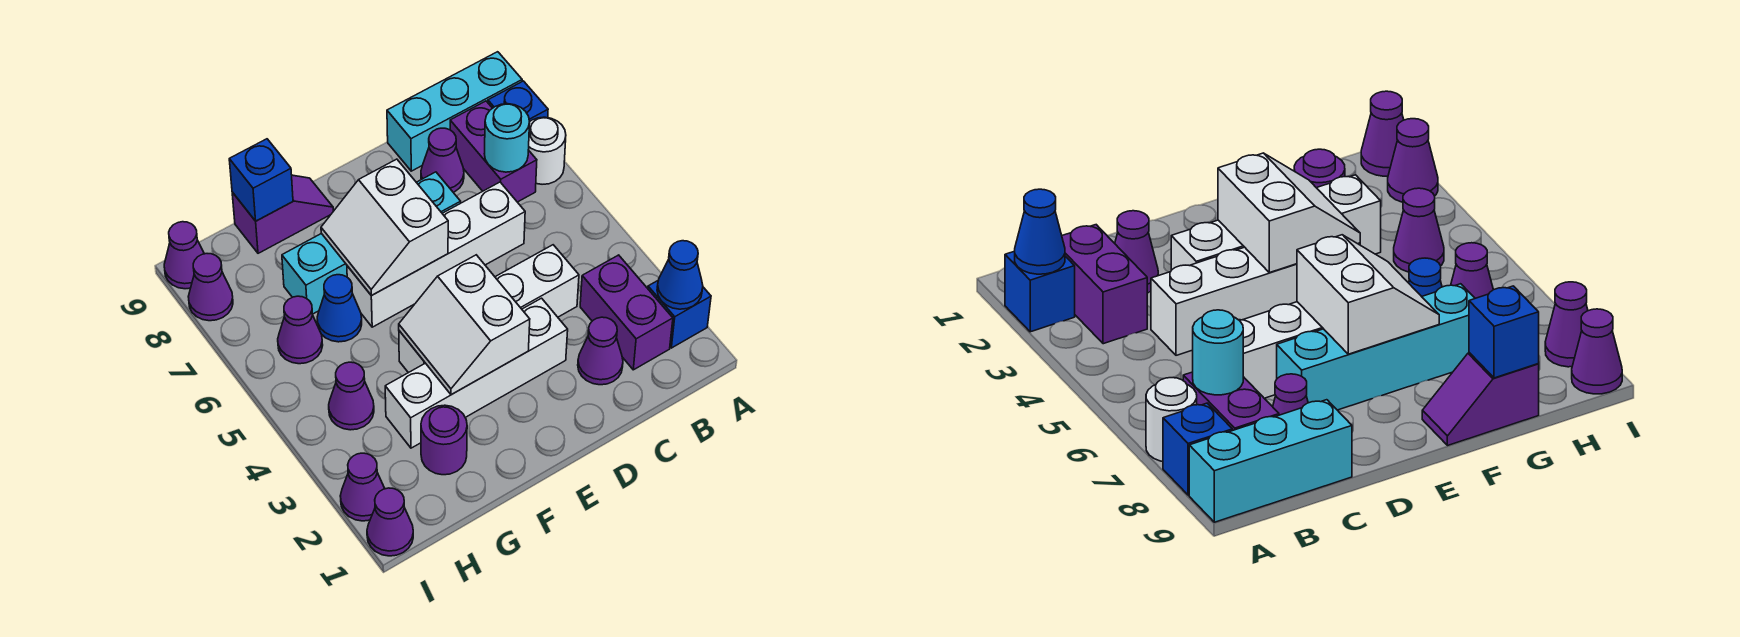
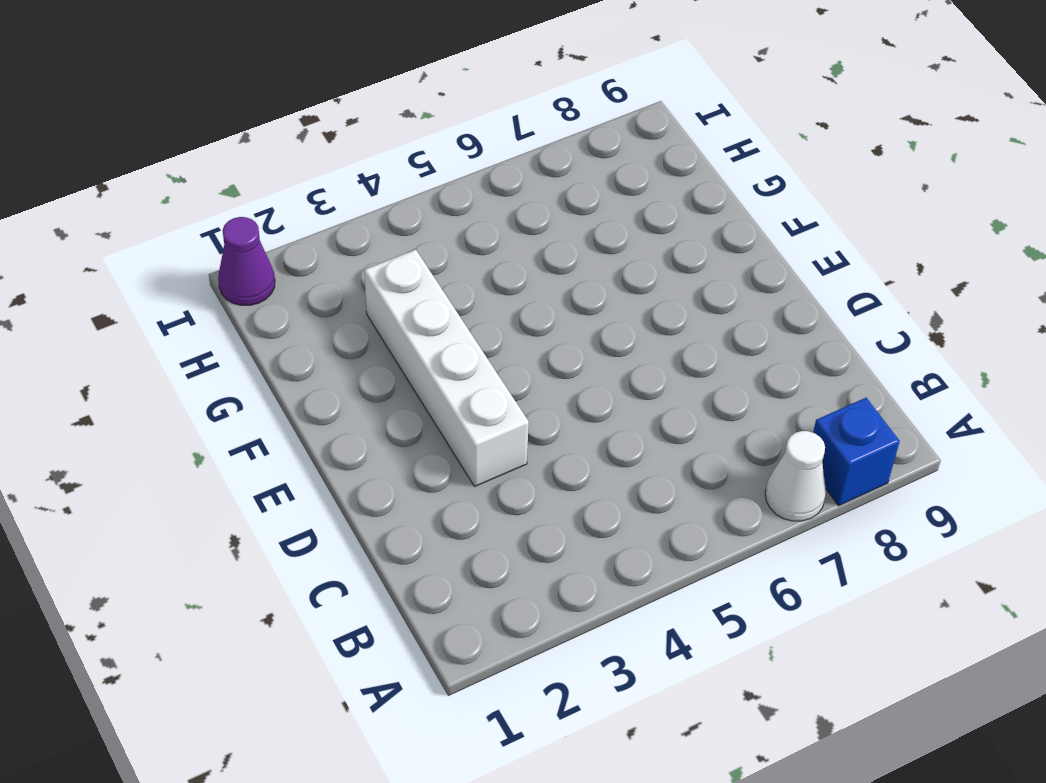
white cone A7 level 1 -> white round brick A7 level 1
none -> blue brick A2 level 1
none -> cyan brick A9:C9 level 1
none -> purple brick B2:B3 level 1

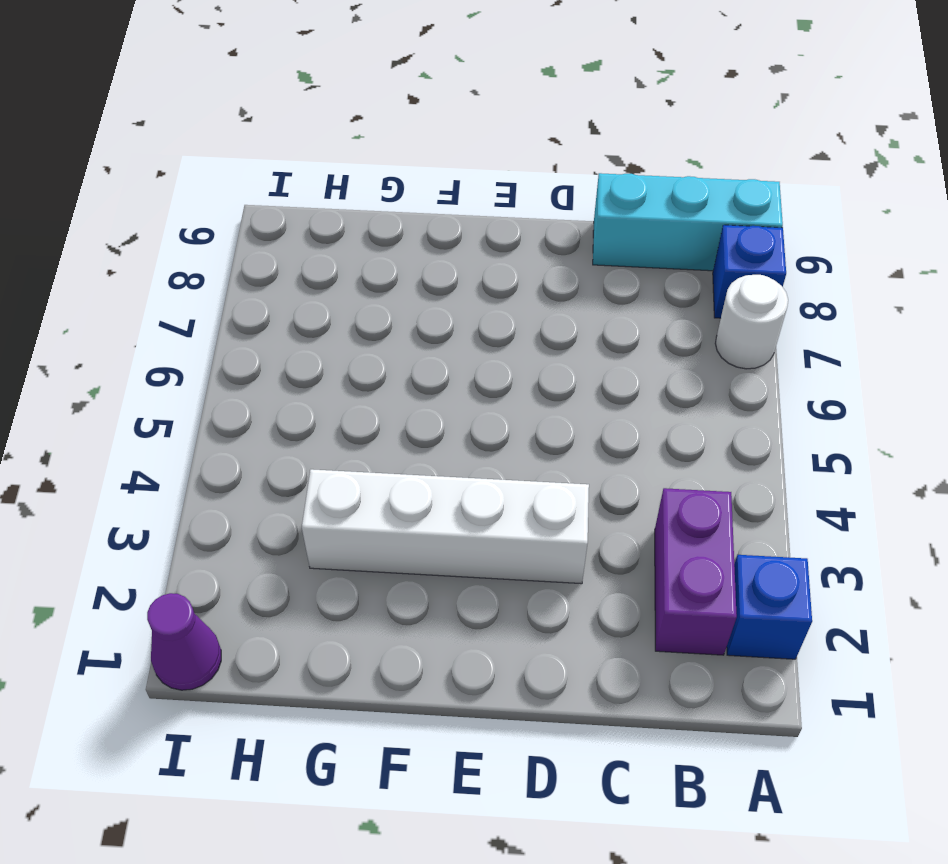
none -> purple brick B7:B8 level 1
none -> purple cone C2 level 1
none -> white brick C4:F4 level 1

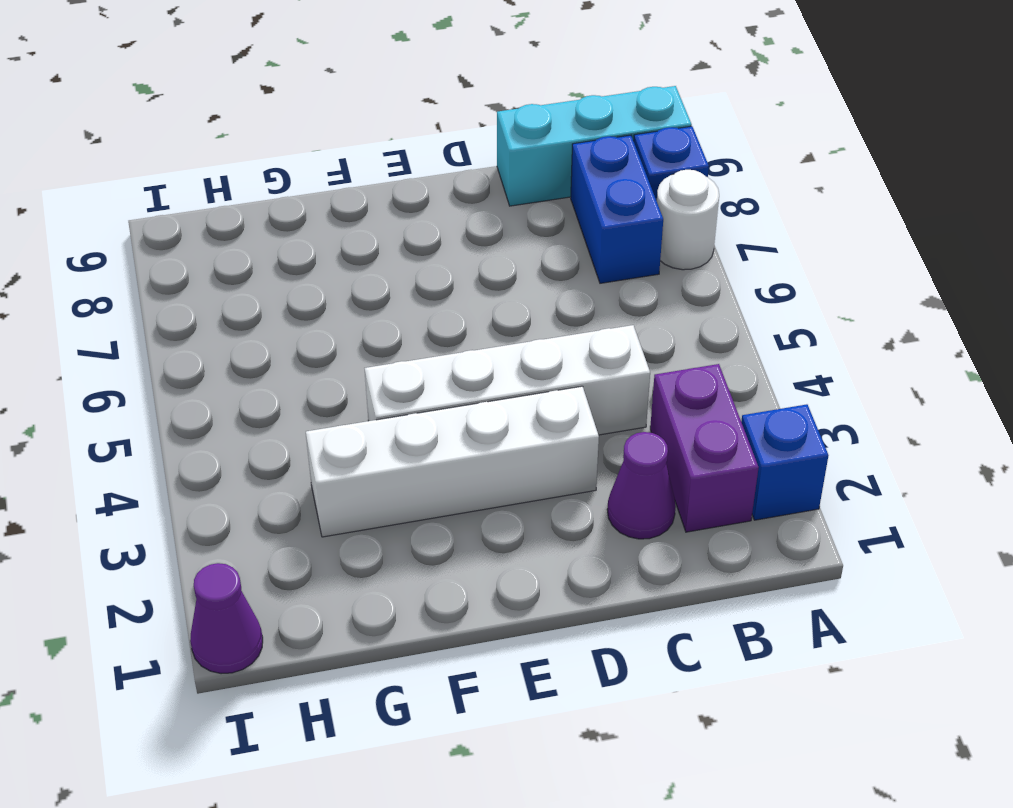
blue brick B7:B8 level 1 -> purple brick B7:B8 level 1
none -> white brick C6:F6 level 1
none -> purple cone C8 level 1
none -> cyan brick D7:G7 level 1

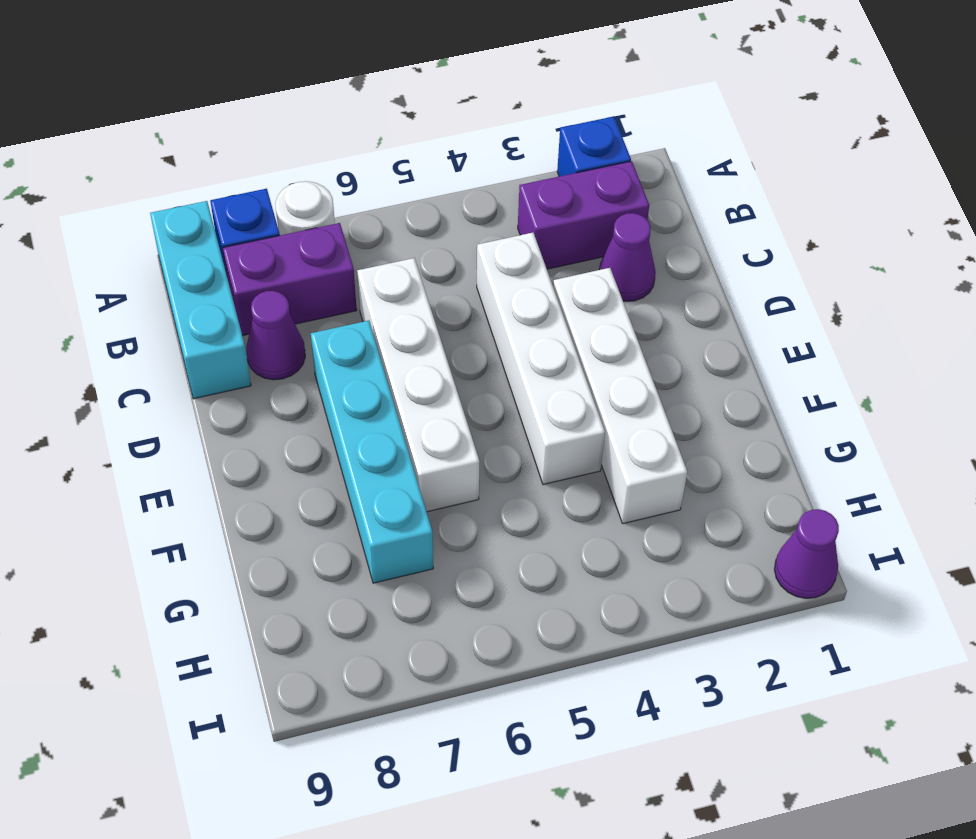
none -> purple slope F9:G9 level 1 top G
none -> purple round brick G2 level 1
none -> blue cone G6 level 1

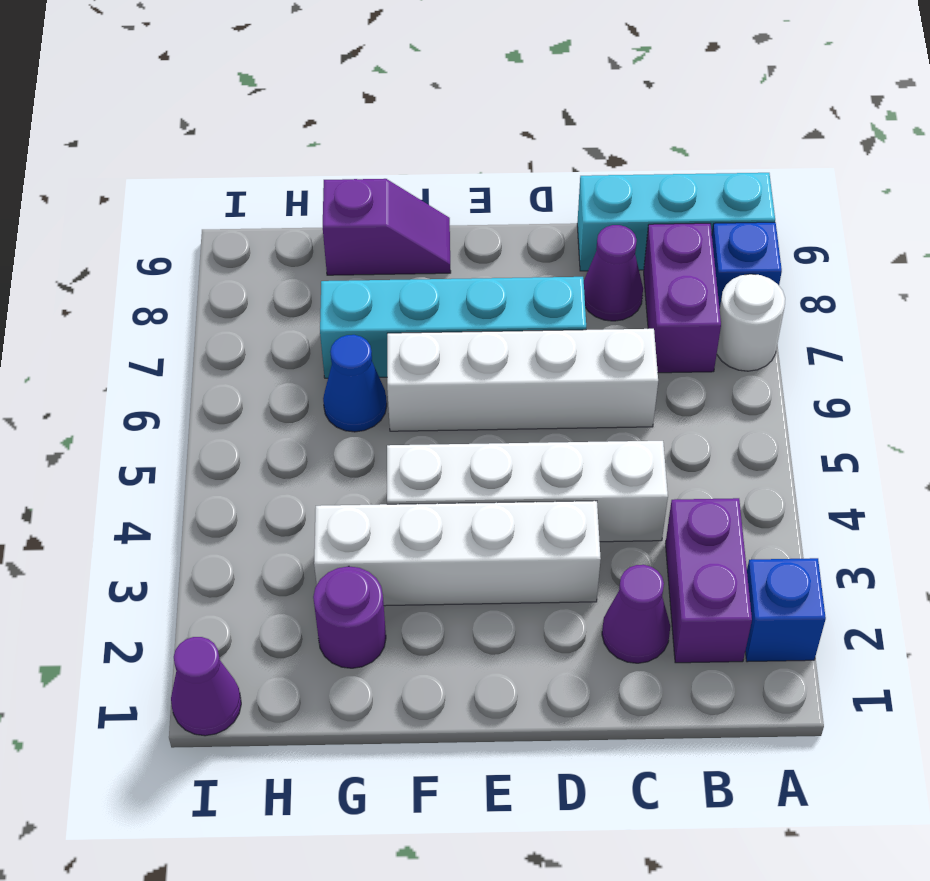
none -> purple cone H4 level 1
none -> purple cone H6 level 1
none -> purple cone I2 level 1

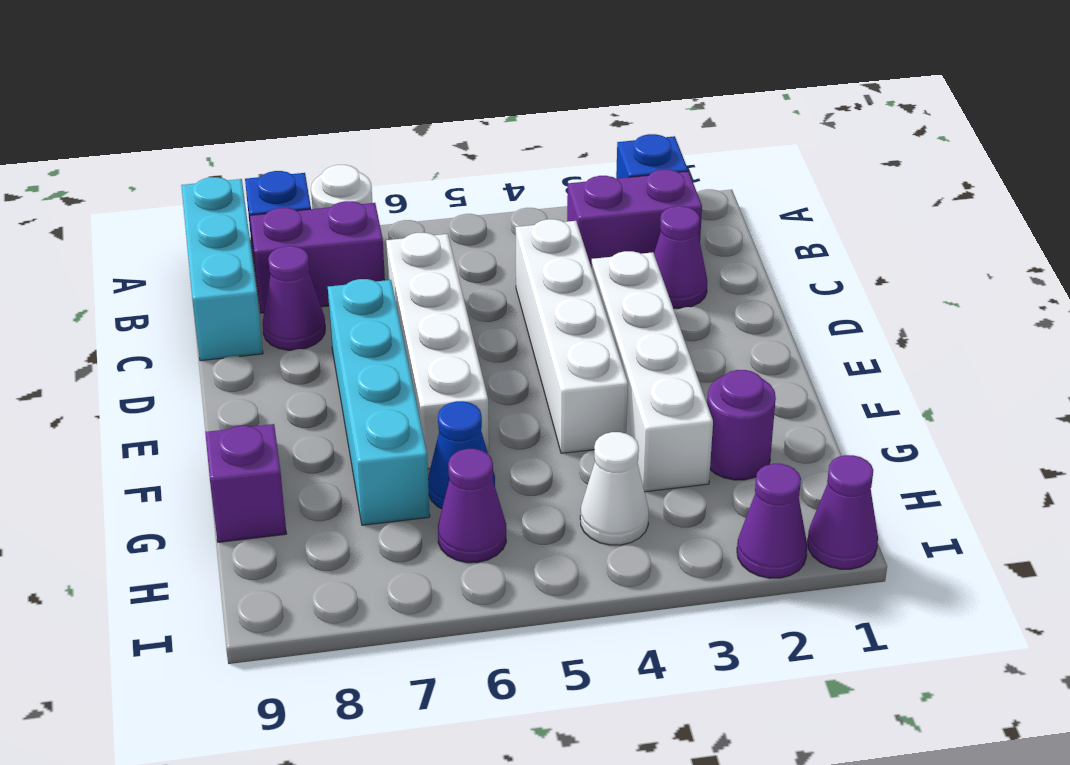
white cone H4 level 1 -> purple cone H4 level 1
none -> purple cone I8 level 1
none -> purple cone I9 level 1
none -> blue cone A2 level 2

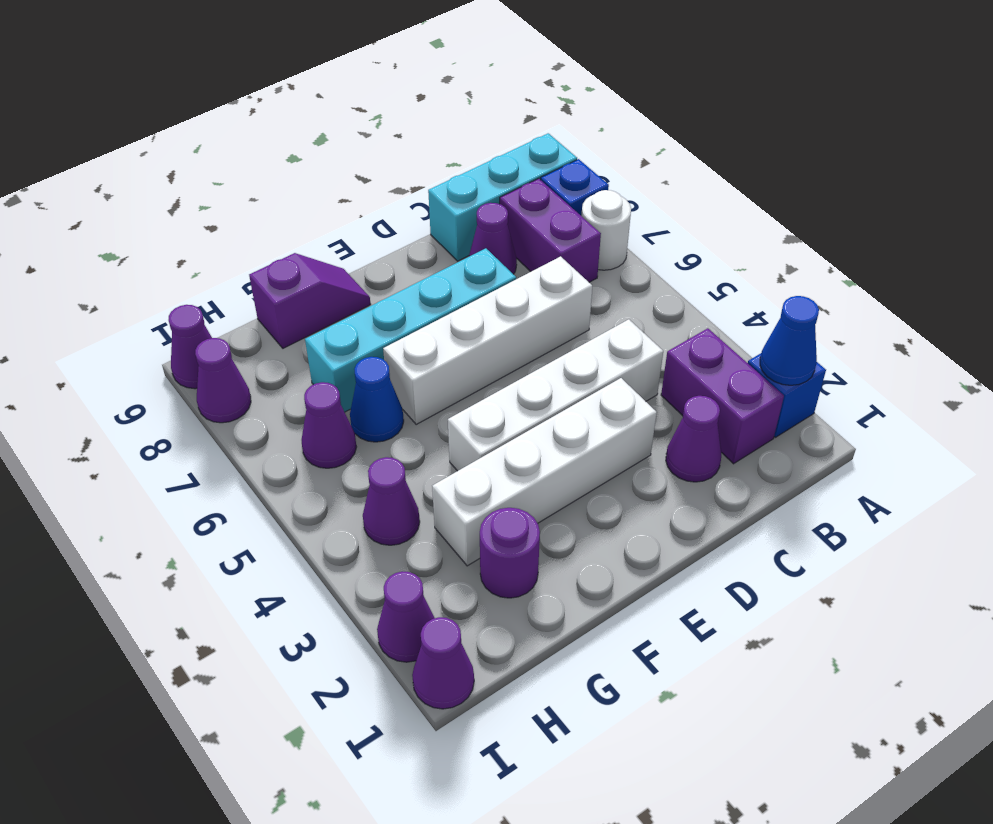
none -> cyan round brick B7 level 2
none -> white slope E3:F4 level 2 top E
none -> white slope E6:F7 level 2 top E

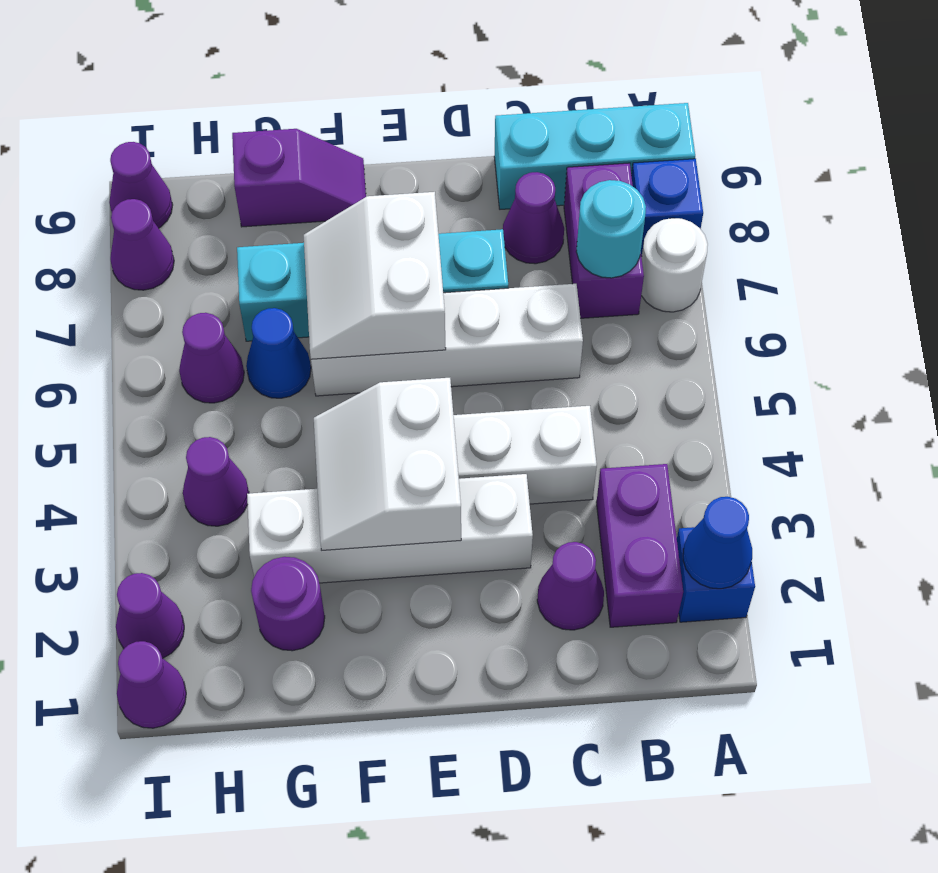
none -> blue brick G9 level 2

